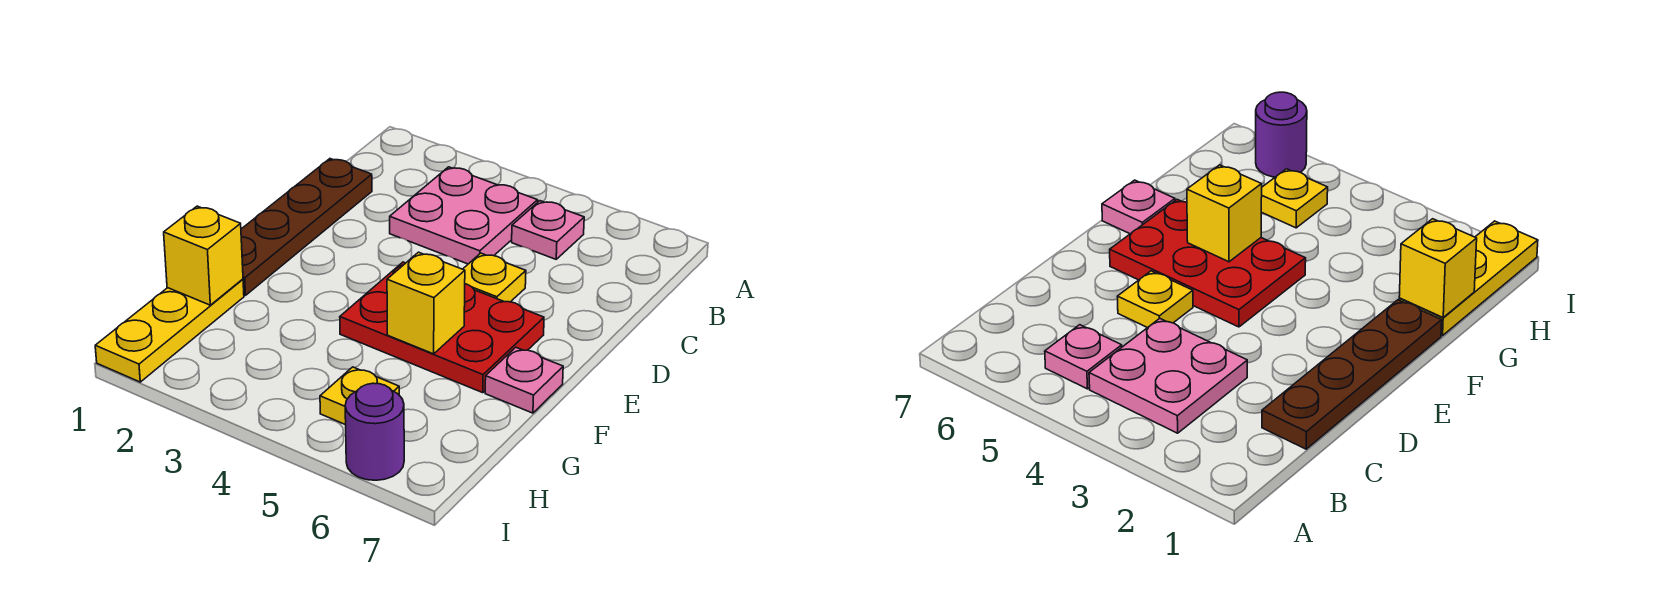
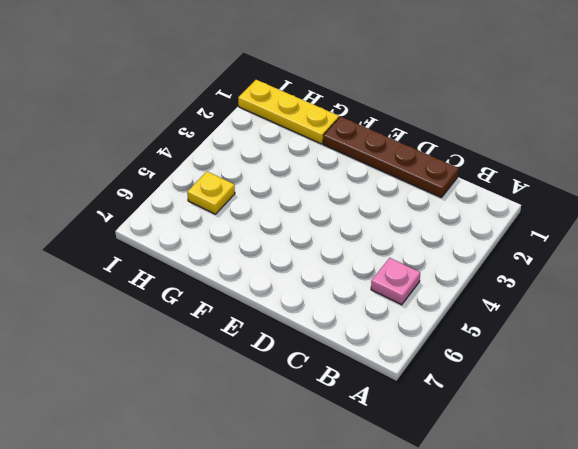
none -> pink plate B3:C4 level 1
none -> yellow plate D5 level 1

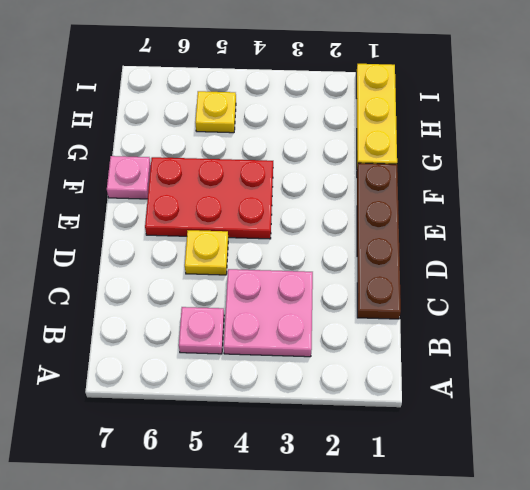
none -> purple round brick I6 level 1
none -> yellow brick F5 level 2

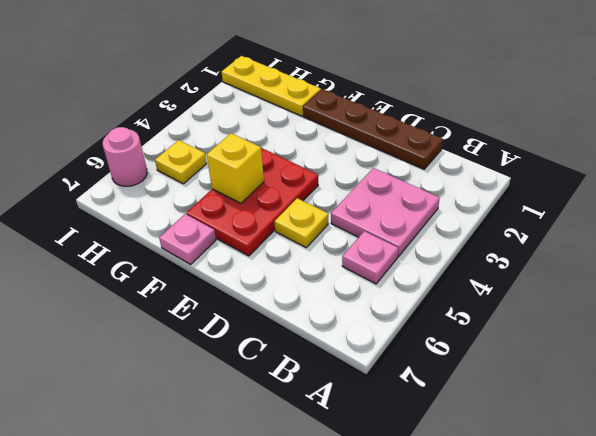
pink round brick I6 level 1 -> purple round brick I6 level 1
none -> yellow brick G1 level 2

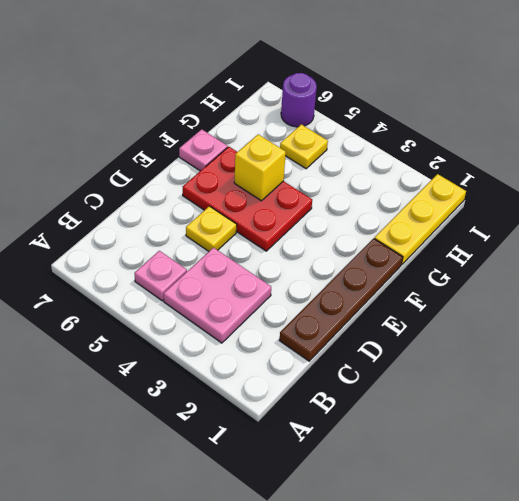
none -> yellow brick G1 level 2

